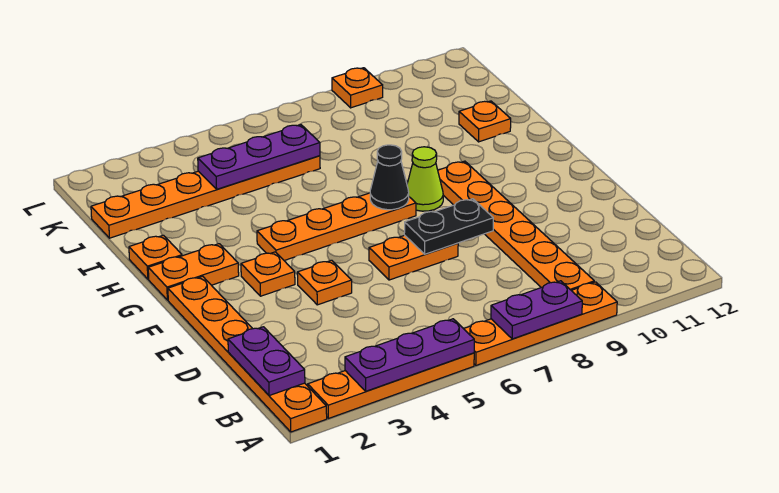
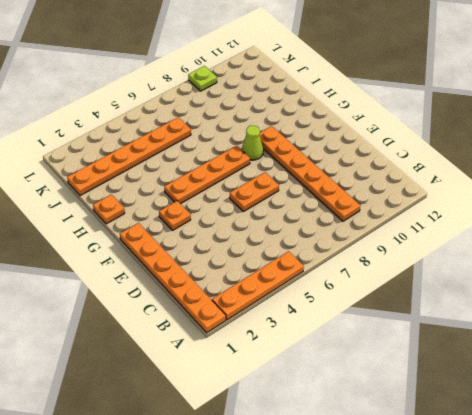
lime plate L9 level 1 -> orange plate L9 level 1
none -> orange plate A6:A9 level 1
none -> orange plate E4 level 1
none -> orange plate G1:G2 level 1

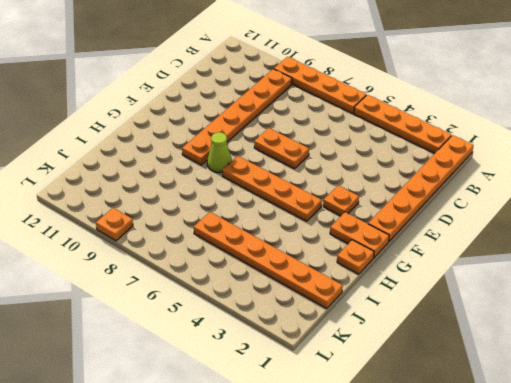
none -> orange plate E4 level 1
none -> orange plate I11 level 1
none -> purple plate A3:A5 level 2

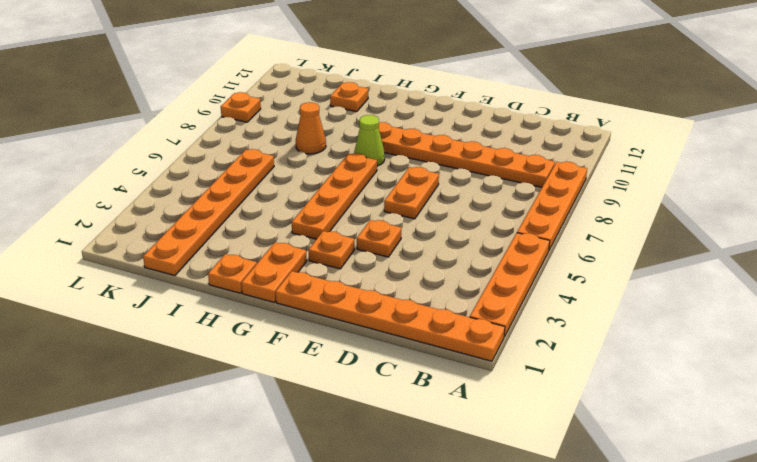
orange cone I8 level 1 -> none
none -> purple plate A3:A5 level 2
none -> purple plate A7:A8 level 2
none -> purple plate B1:C1 level 2

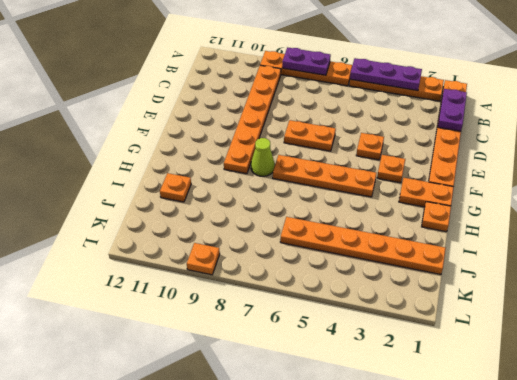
none -> black plate E7:E8 level 2
none -> black cone G7 level 2
none -> purple plate J4:J6 level 2

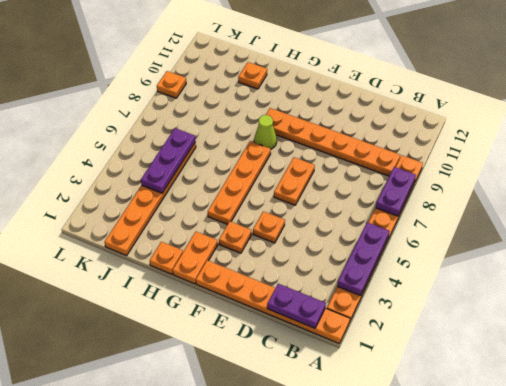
none -> black plate E7:E8 level 2
none -> black cone G7 level 2

